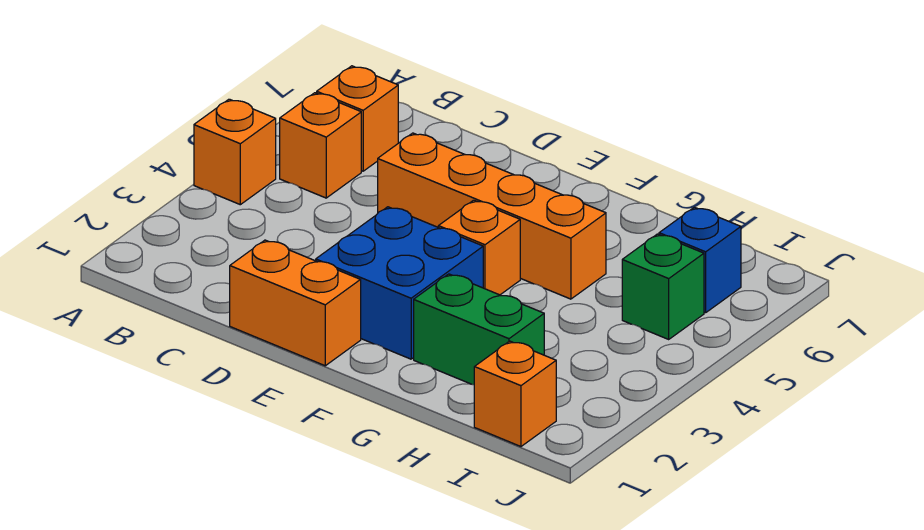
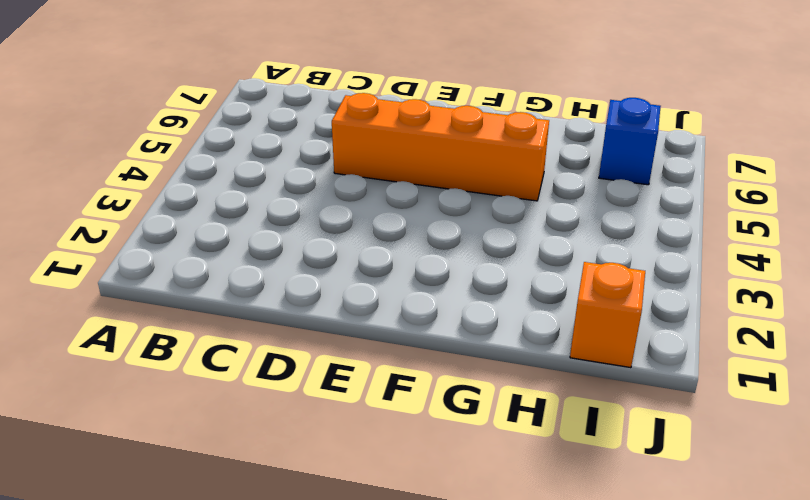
none -> orange brick A4 level 1
none -> orange brick B5 level 1

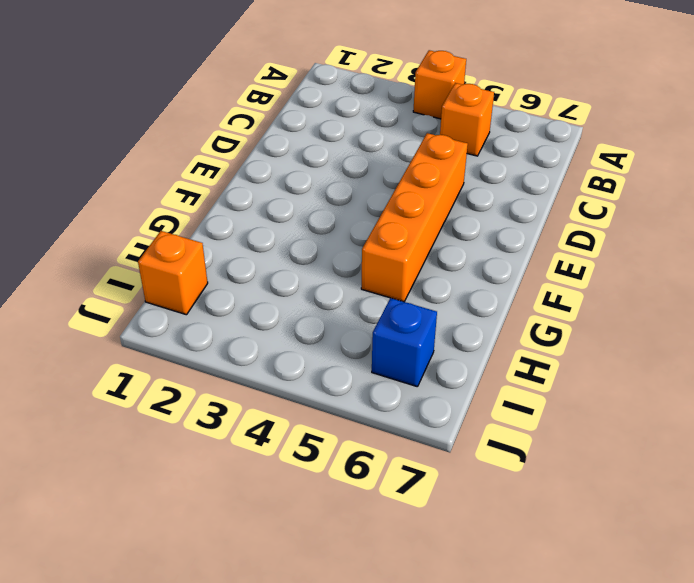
none -> orange brick B6 level 1
none -> orange brick D1:E1 level 1

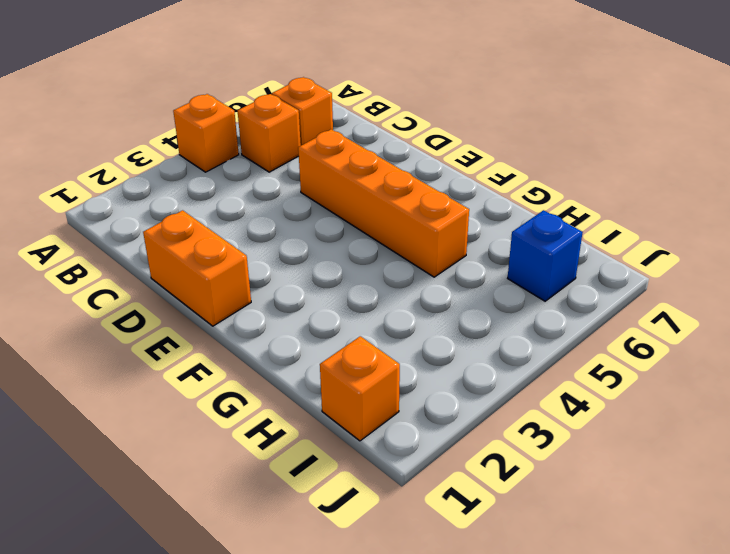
none -> blue brick E2:F3 level 1
none -> orange brick F4 level 1

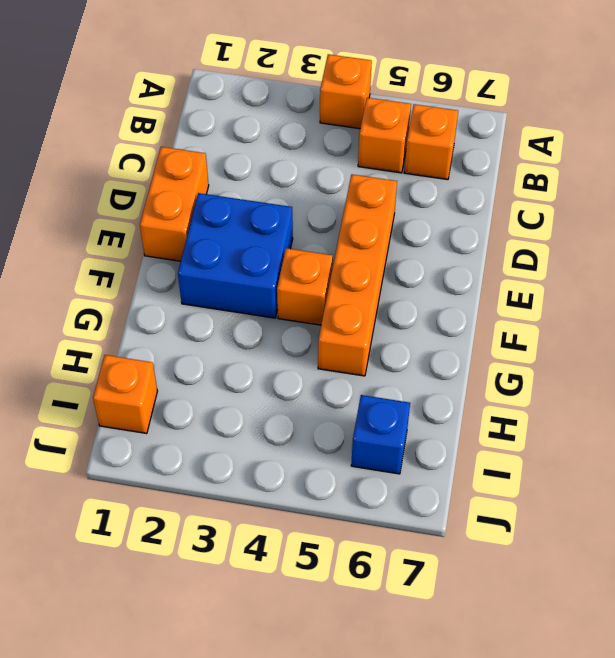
none -> green brick G2:H2 level 1
none -> green brick I5 level 1

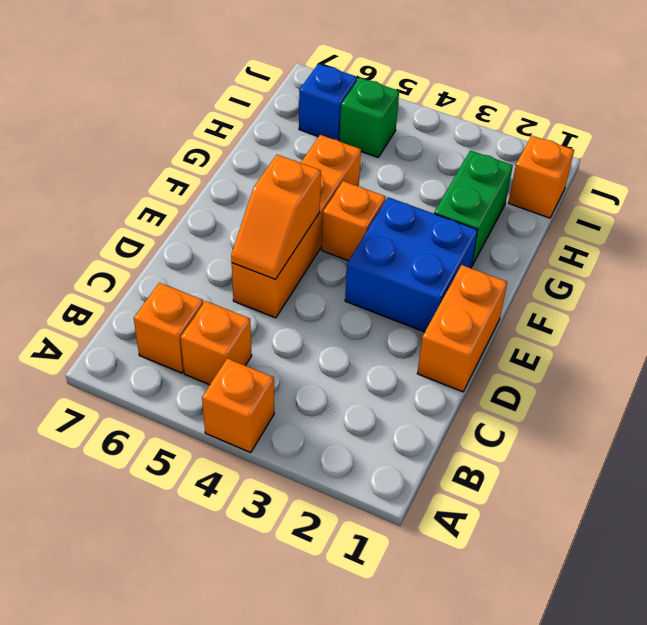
orange slope D5:E5 level 2 top E -> none

